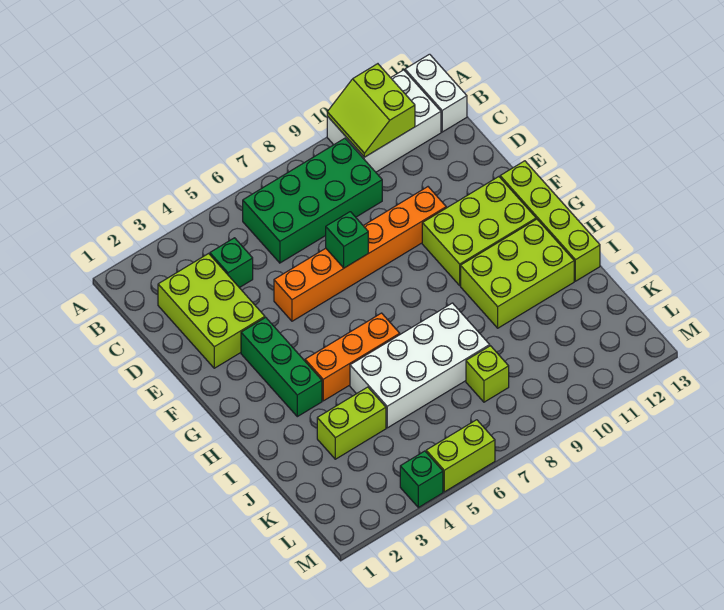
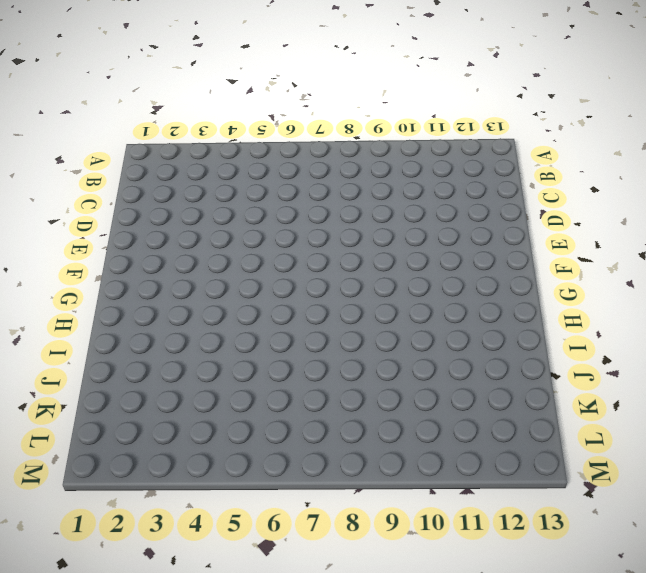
none -> white brick A10:B12 level 1
none -> white brick A13:B13 level 1
none -> green brick B6:C9 level 1

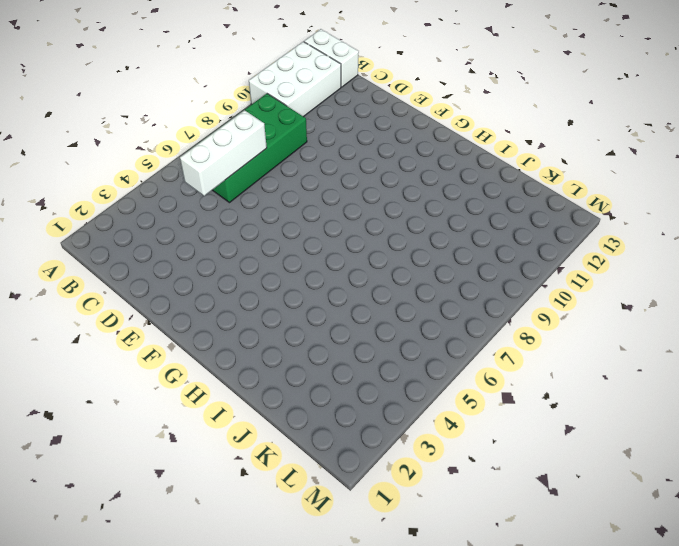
white brick C5:C7 level 2 -> none
none -> lime brick C2:E3 level 1
none -> green brick C4 level 1
none -> orange brick E5:E10 level 1

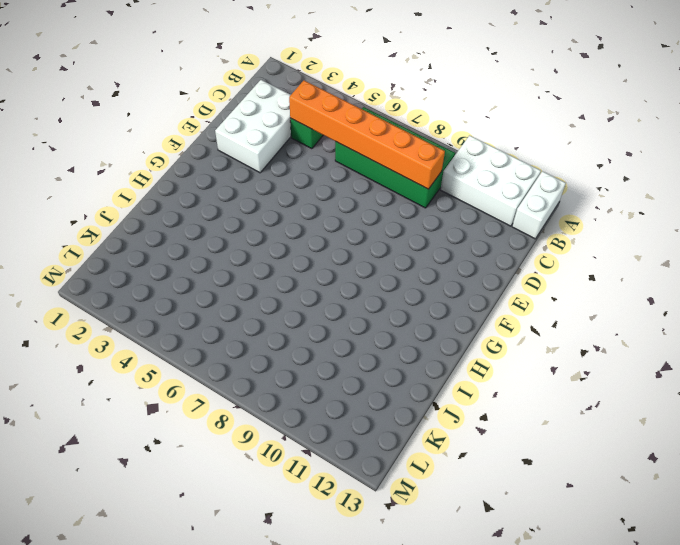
white brick C2:E3 level 1 -> lime brick C2:E3 level 1
orange brick C4:C9 level 2 -> orange brick E5:E10 level 1
none -> green brick F3:H3 level 1
none -> lime brick F10:G12 level 1
none -> lime brick F13:I13 level 1

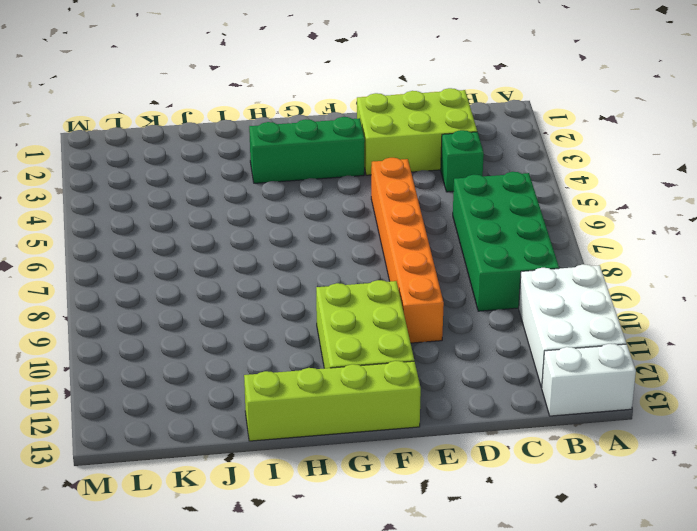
none -> orange brick H4:H6 level 1
none -> lime brick H10:I12 level 1
none -> white brick I5:J8 level 1

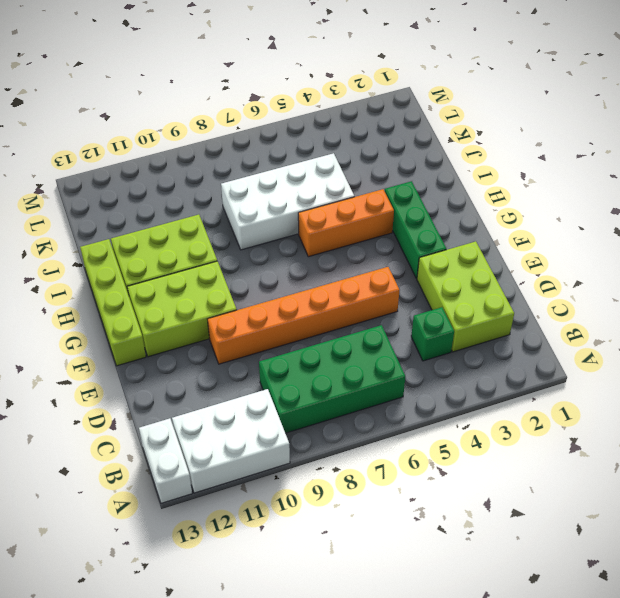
none -> lime brick J3:J4 level 1
none -> lime brick K8 level 1
none -> green brick M4 level 1

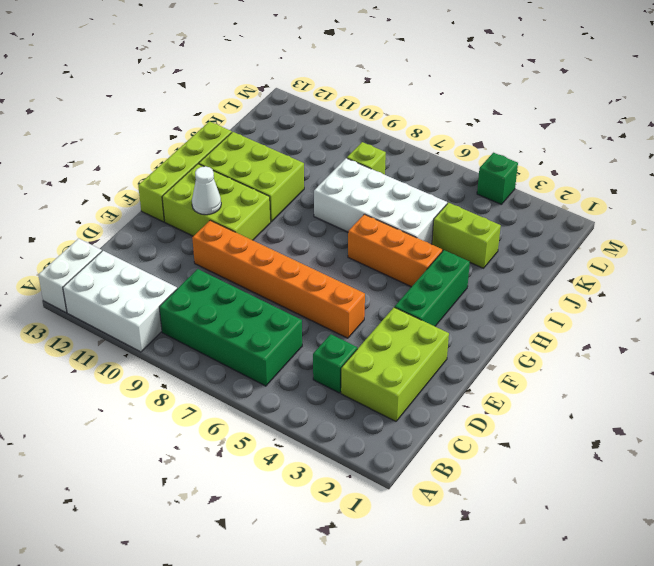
white cone F11 level 2 -> none
none -> lime brick M5:M6 level 1
none -> lime slope A10:B11 level 2 top 11
none -> green brick E7 level 2

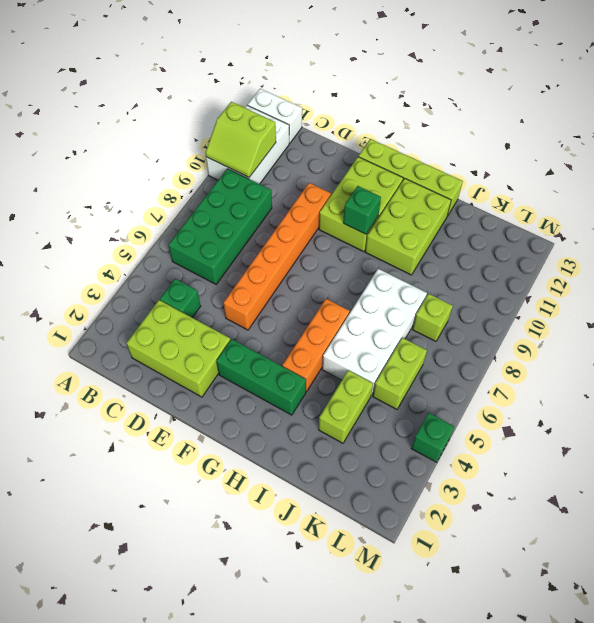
green brick G10 level 2 -> green brick E7 level 2
lime brick K5:K6 level 1 -> lime brick M5:M6 level 1

